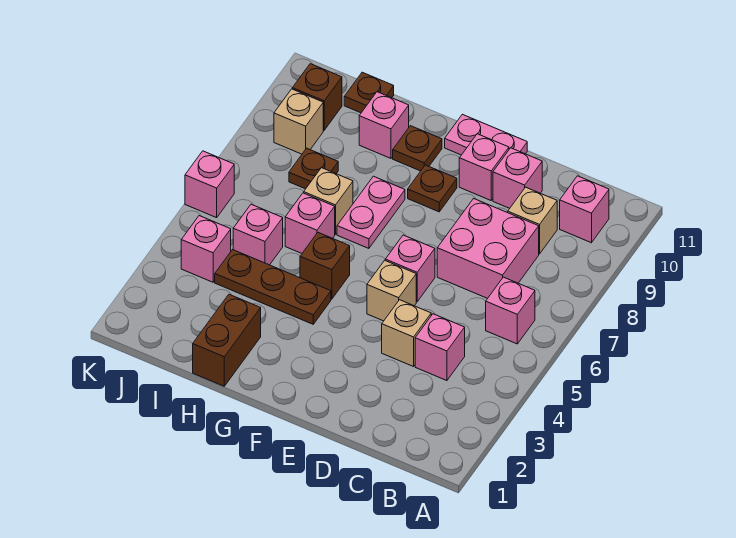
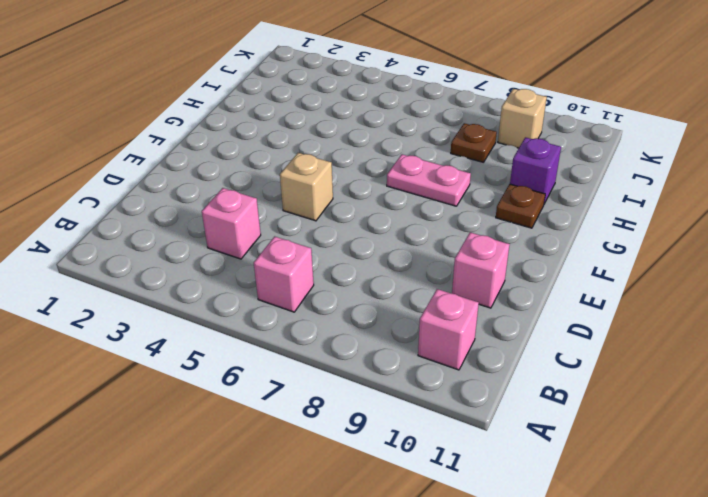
purple brick H10 level 1 -> pink brick H10 level 1
none -> pink brick C7:D8 level 1
none -> tan brick C9 level 1
none -> tan brick D4 level 1

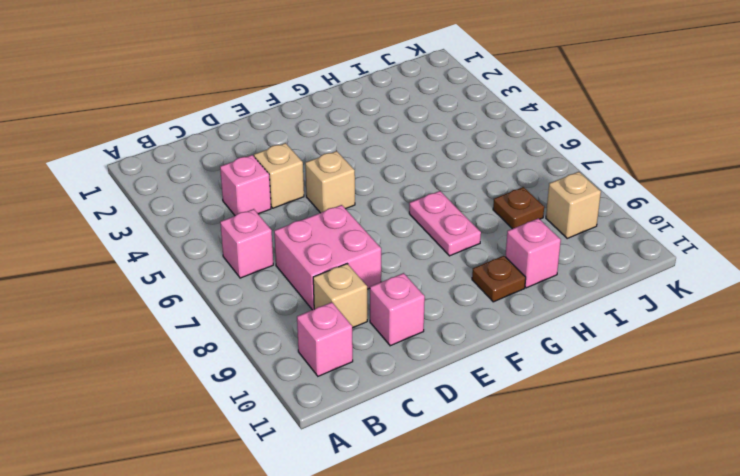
none -> pink brick E6 level 1
none -> pink brick E10 level 1
none -> pink plate E11:F11 level 1

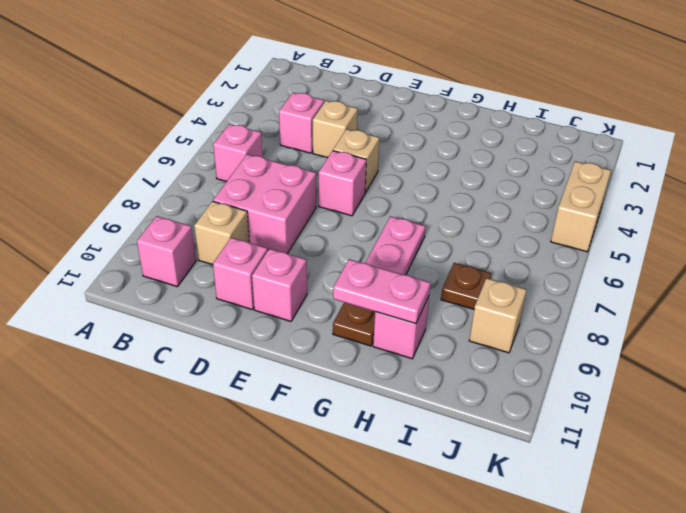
pink plate G10:H10 level 2 -> pink plate E11:F11 level 1
tan brick K4:K5 level 1 -> none
none -> brown plate F9 level 1
none -> brown plate G4:I4 level 1
none -> brown brick G5 level 1

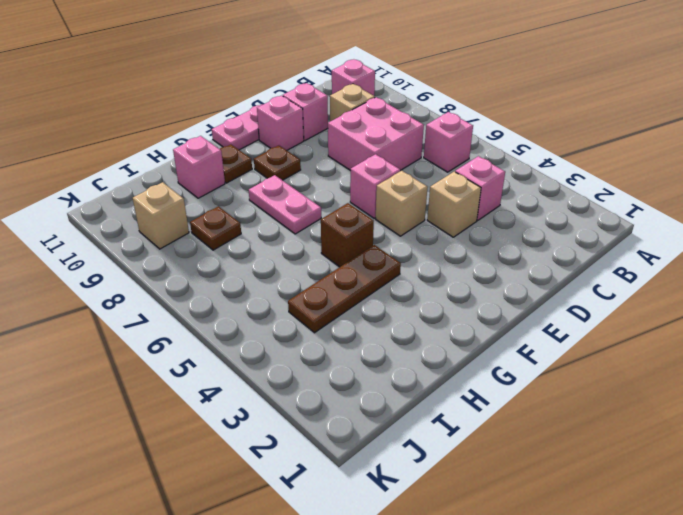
none -> brown brick H1:H2 level 1
none -> pink brick H6 level 1
none -> tan brick H7 level 1

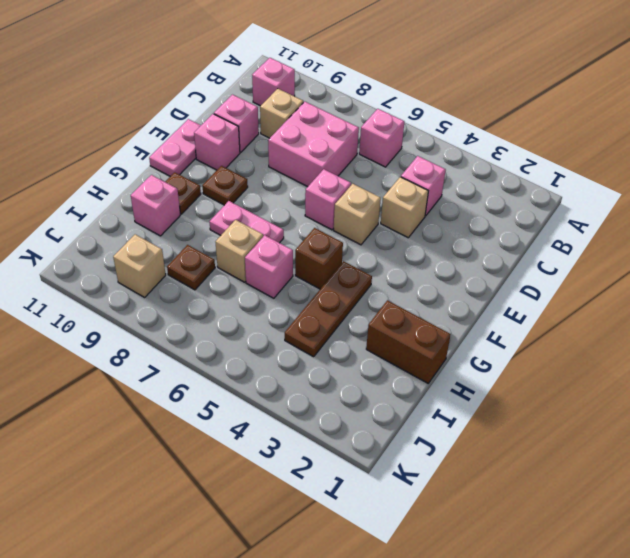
none -> pink brick I5 level 1
none -> brown plate I11 level 1
none -> pink brick J4 level 1

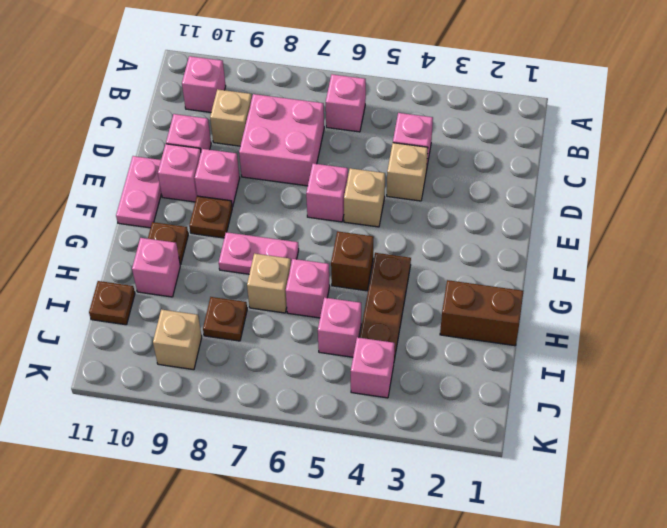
pink brick E9 level 1 -> pink brick K6 level 1
none -> brown brick J10 level 1

